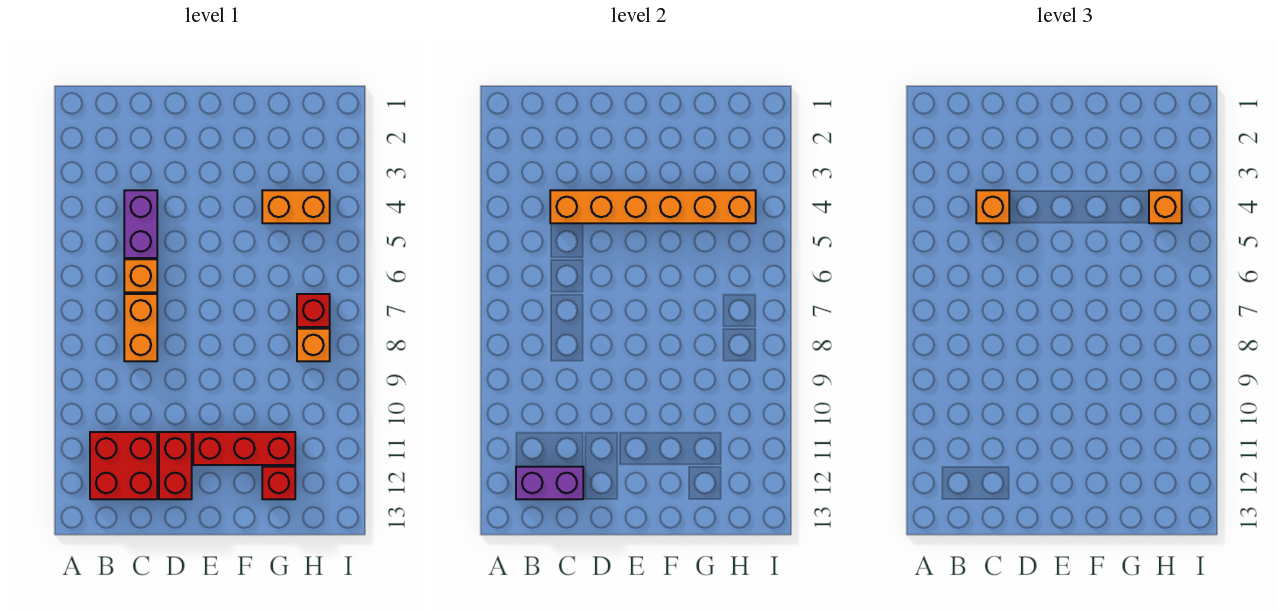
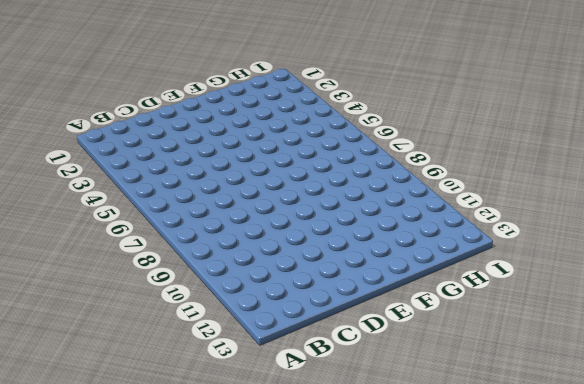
none -> red brick B11:C12 level 1
none -> purple brick C4:C5 level 1
none -> orange brick C6 level 1

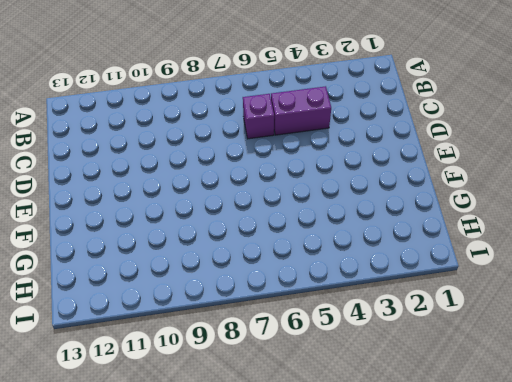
purple brick C6 level 1 -> orange brick C6 level 1
none -> red brick B11:C12 level 1
none -> orange brick C7:C8 level 1
none -> red brick D11:D12 level 1

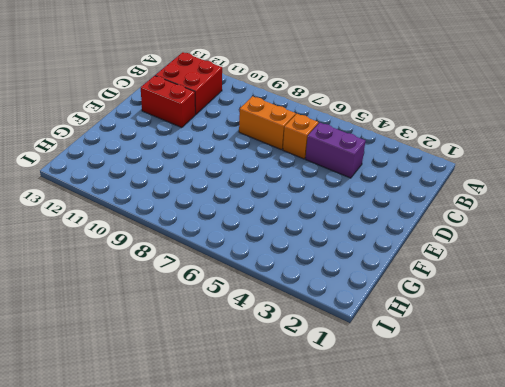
none -> red brick E11:G11 level 1
none -> orange brick G4:H4 level 1
none -> red brick G12 level 1

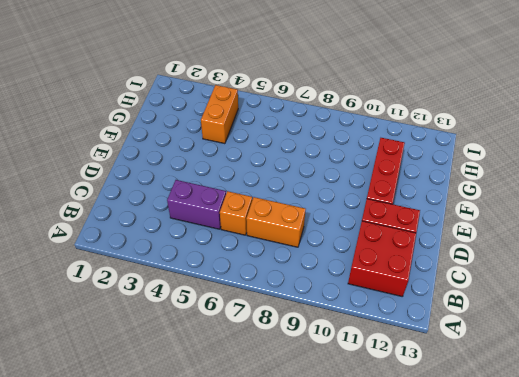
none -> red brick G12 level 1
none -> red brick H7 level 1
none -> orange brick H8 level 1

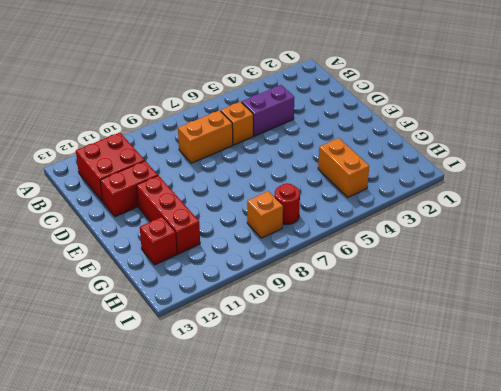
red round brick H7 level 1 -> red brick H7 level 1
none -> purple brick B12:C12 level 2
none -> orange brick C4:H4 level 2
none -> orange brick C4 level 3

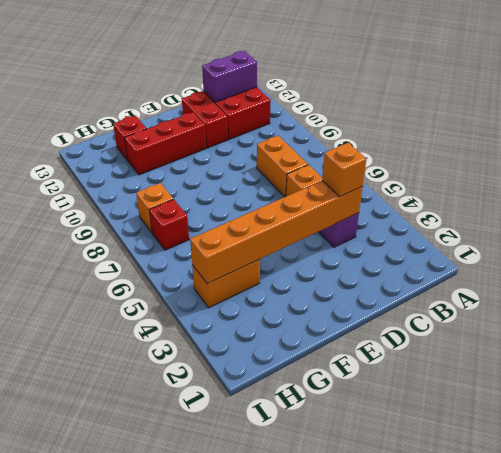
none -> orange brick H4 level 3

